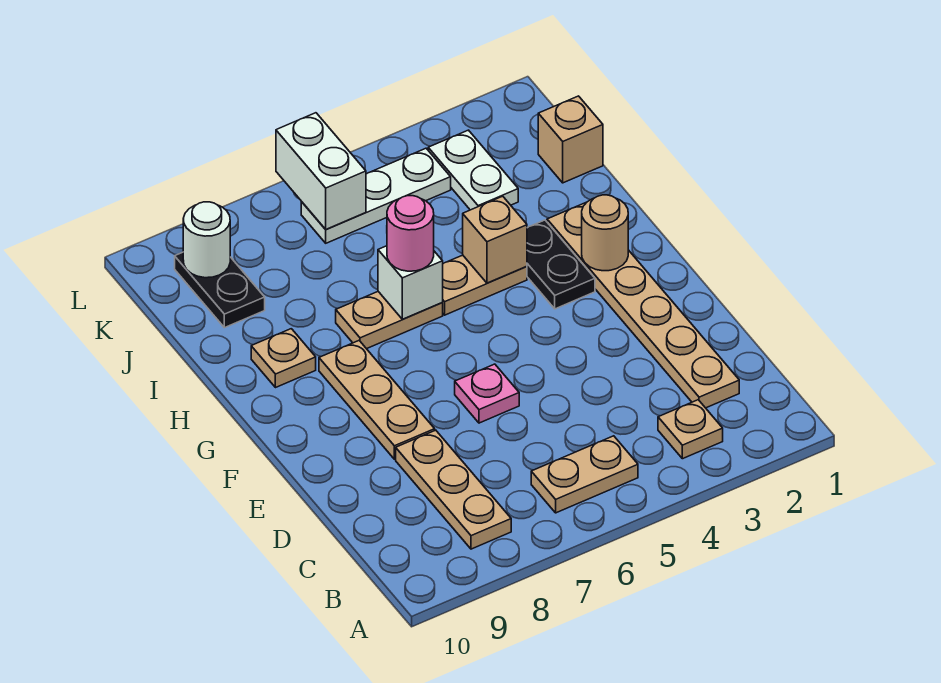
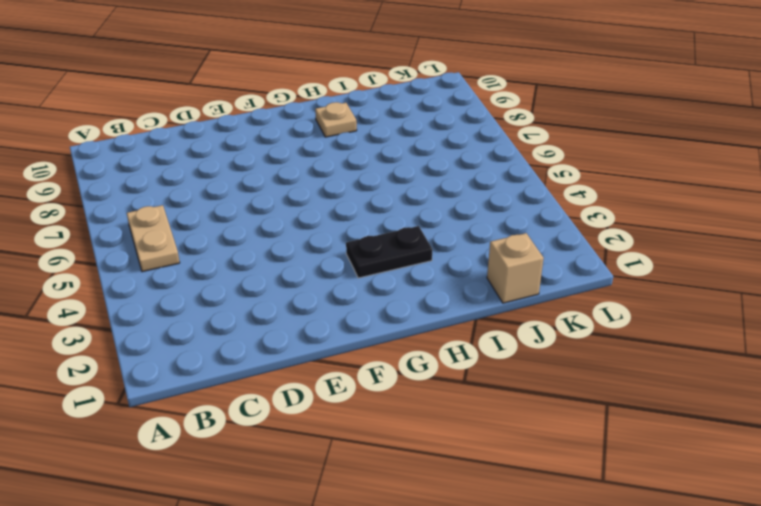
none -> tan plate B3 level 1
none -> tan plate B8:D8 level 1
none -> tan plate C2:H2 level 1

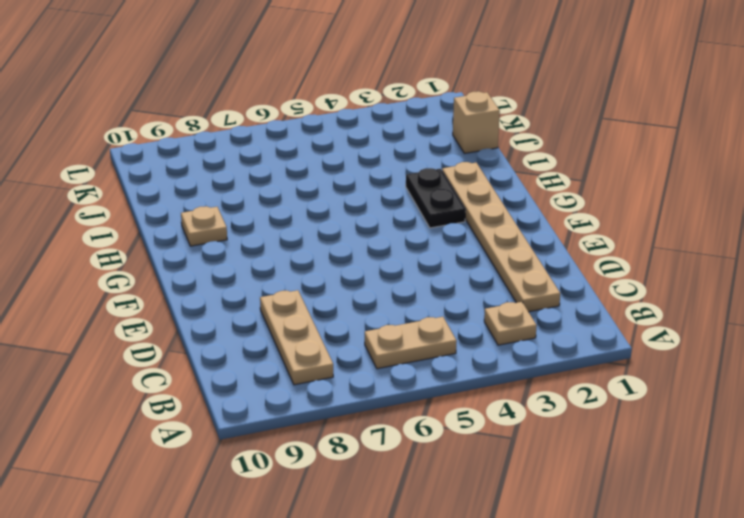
none -> pink plate E6 level 1
none -> tan plate E8:G8 level 1
none -> tan plate H4:H5 level 1

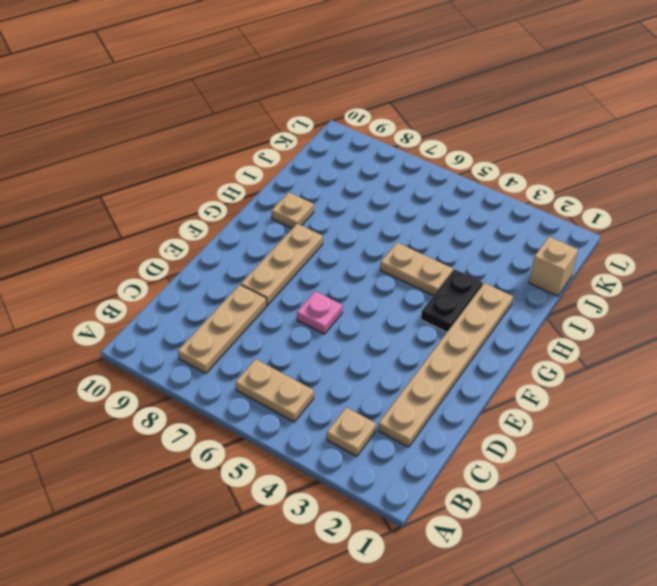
none -> tan plate H6:H7 level 1
none -> white plate J3:K3 level 1
none -> black plate J9:K9 level 1

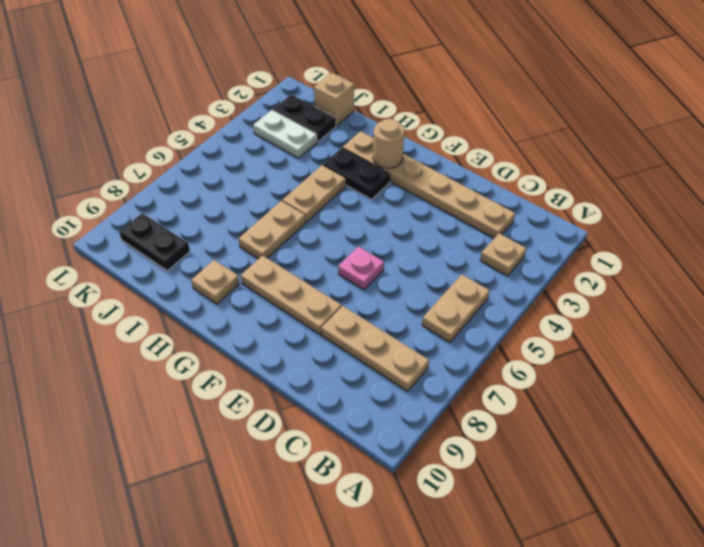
black plate J2:K2 level 1 -> none
none -> white plate K4:K6 level 1
none -> tan brick H4 level 2
none -> white brick H6 level 2

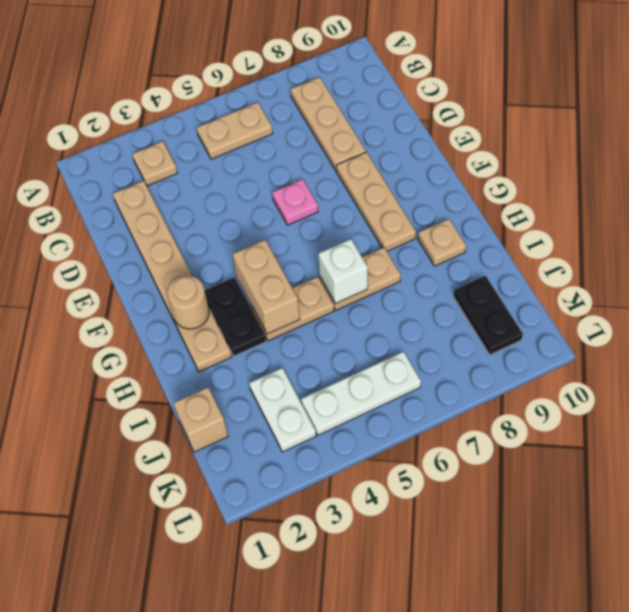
tan brick G4:H4 level 2 -> tan brick H4 level 2
none -> white brick K6:L6 level 2
none -> white round brick K9 level 2
none -> pink round brick H6 level 3

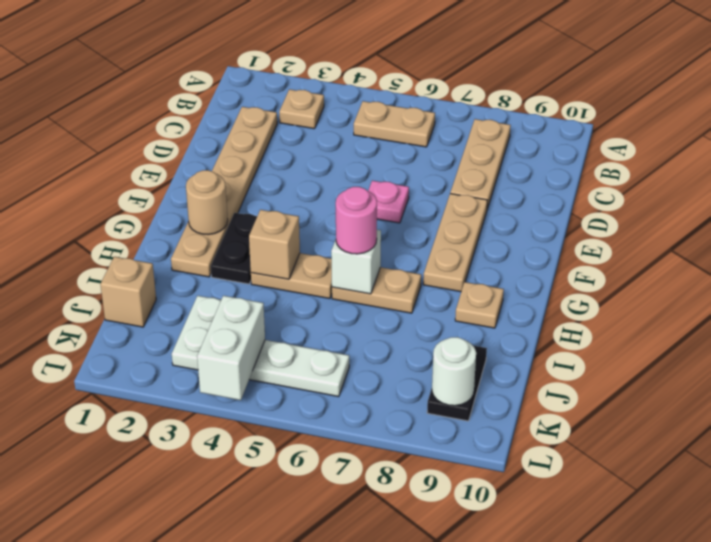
white brick K4:L4 level 2 -> white brick K6:L6 level 2

